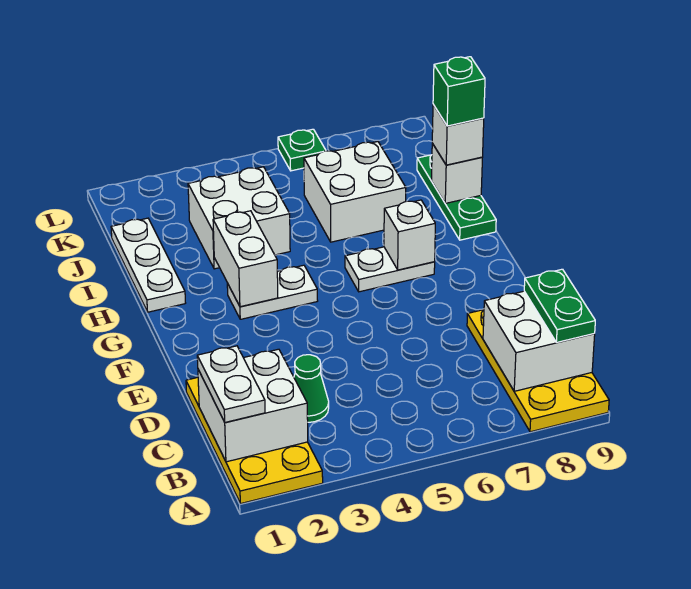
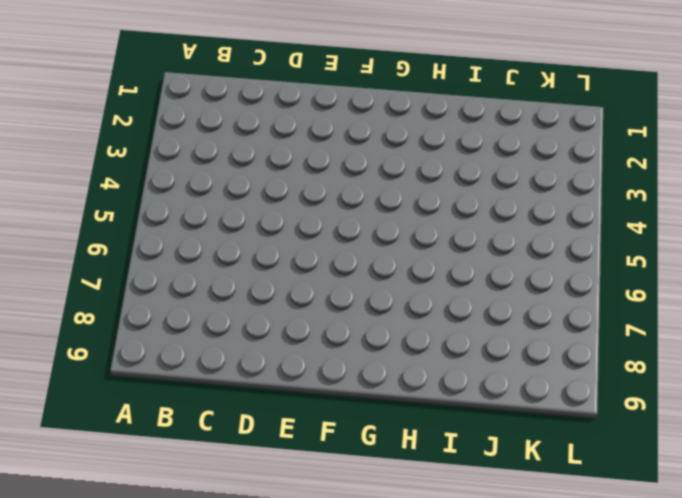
none -> yellow plate A1:D2 level 1
none -> yellow plate A8:D9 level 1
none -> green cone C3 level 1

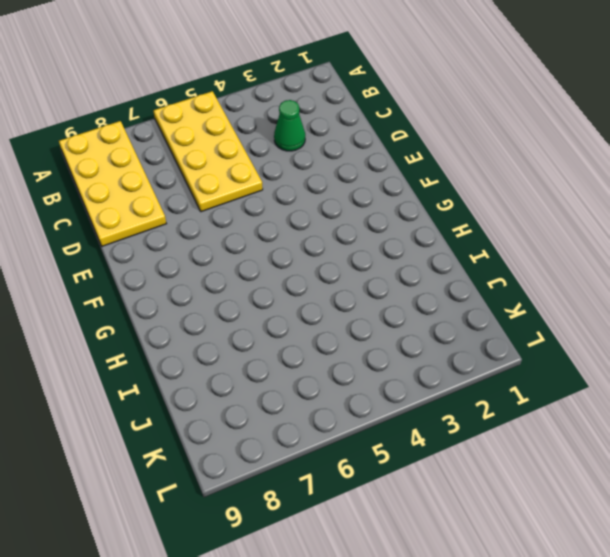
yellow plate A5:D6 level 1 -> yellow plate A1:D2 level 1
none -> white plate G3:G4 level 1
none -> white plate G6:G7 level 1
none -> white plate H1:J1 level 1

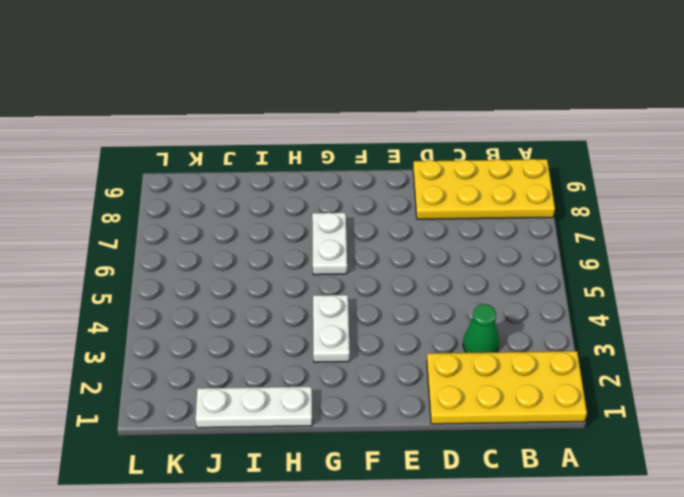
none -> green plate H9:J9 level 1
none -> white brick I3:J4 level 1
none -> white brick I6:J7 level 1

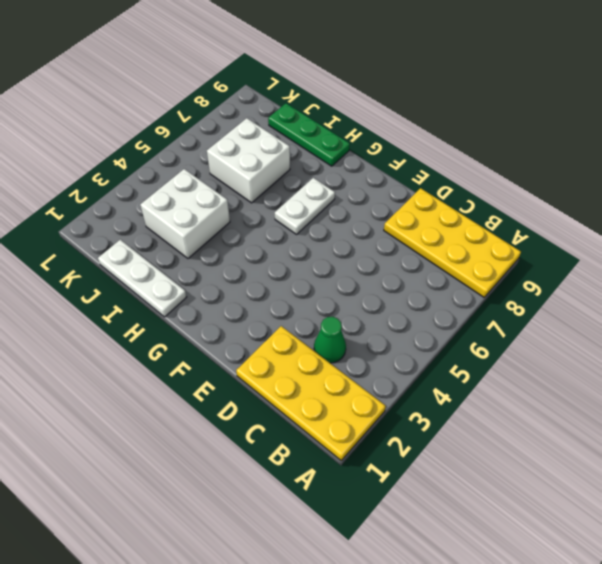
none -> white plate G3:G4 level 1
none -> green plate L6 level 1
none -> white brick B1:C2 level 2

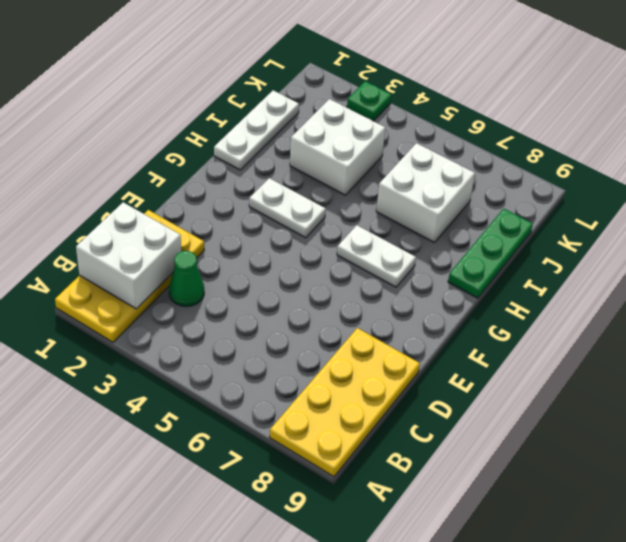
green plate L3 level 1 -> green plate L6 level 1
none -> white brick B8:C9 level 2
none -> white brick G3:H3 level 2
none -> white brick G7 level 2

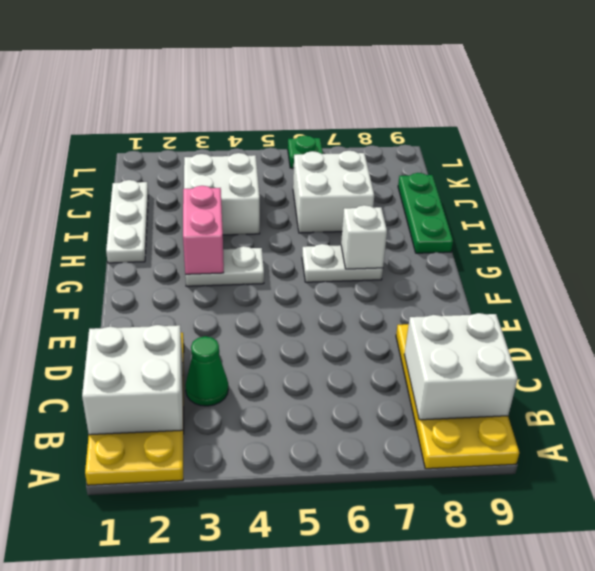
pink brick G3:H3 level 2 -> white brick G3:H3 level 2
none -> white brick I9 level 2
none -> white plate B1:C1 level 3
none -> green plate B9:C9 level 3

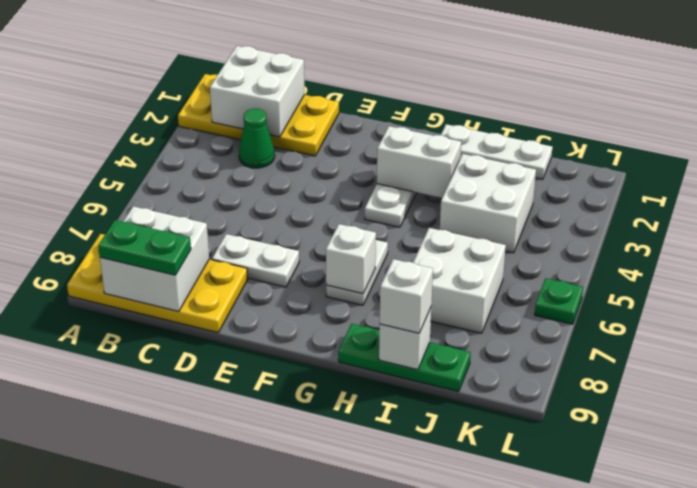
white plate D7:E7 level 1 -> white plate B1:C1 level 3
none -> green brick I9 level 4

